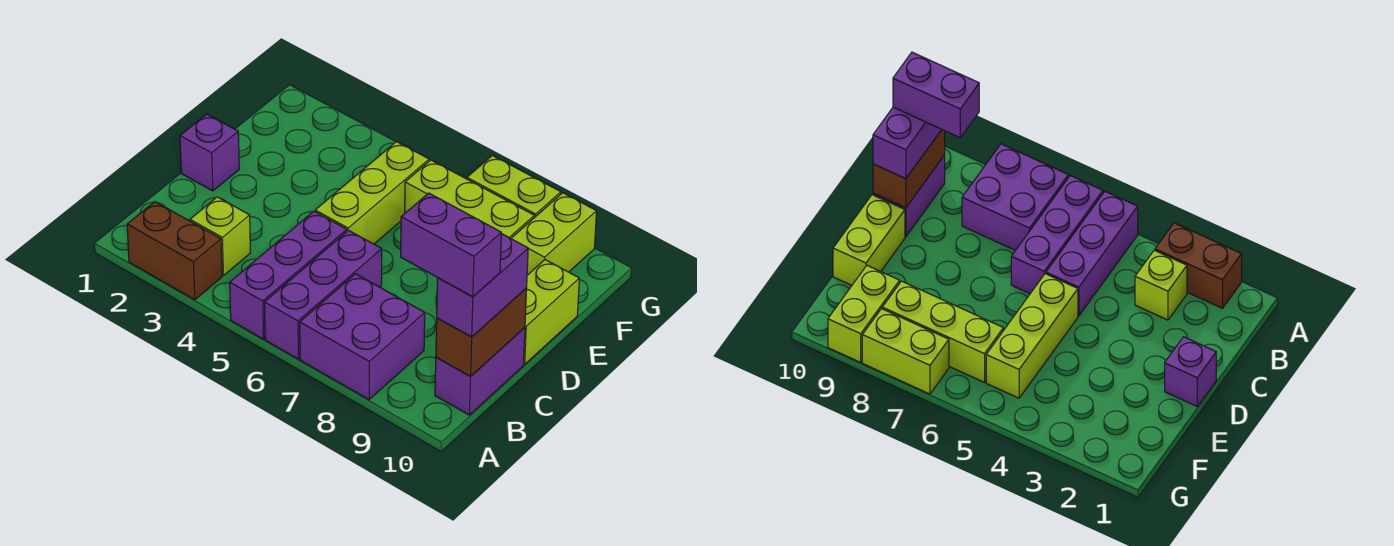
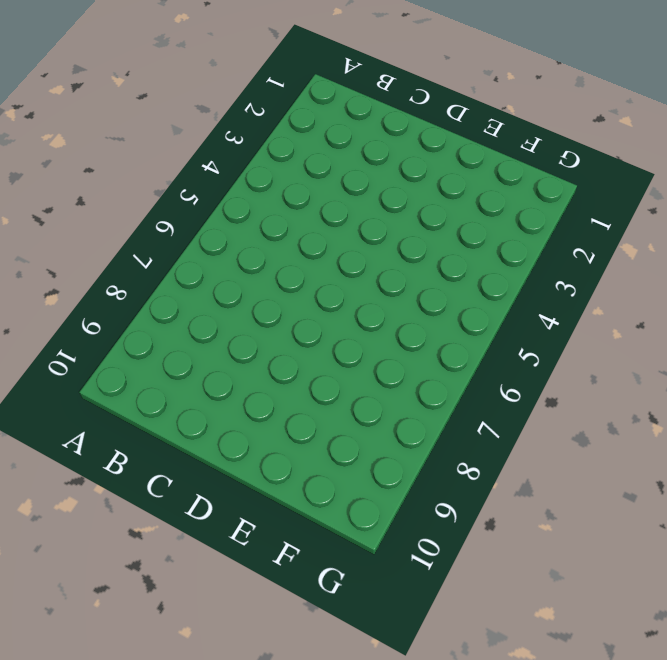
none -> brown brick A2:A3 level 1
none -> purple brick A5:C5 level 1
none -> purple brick A6:C6 level 1

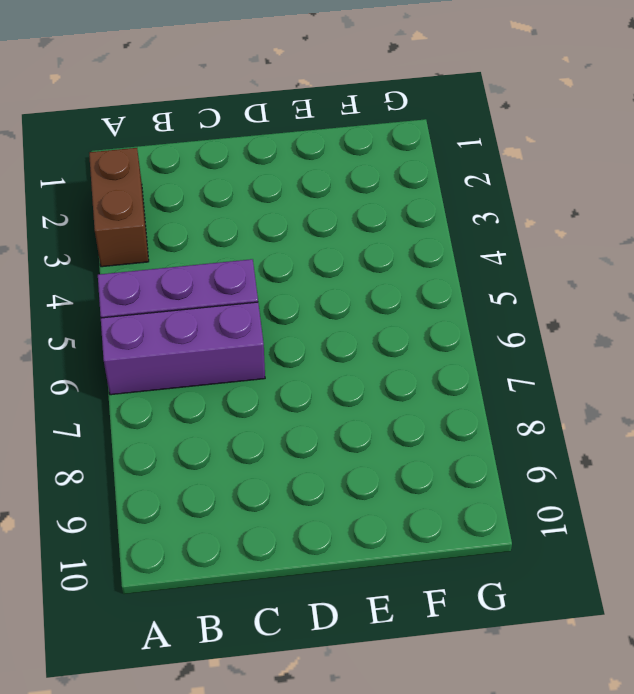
none -> purple brick A7:B8 level 1
none -> lime brick B3 level 1
none -> purple brick B10:C10 level 1

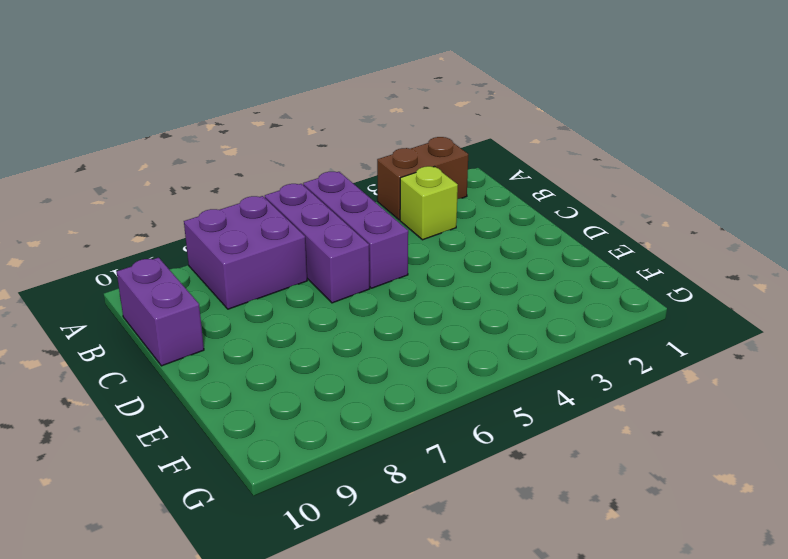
none -> purple brick D1 level 1
none -> lime brick D5:F5 level 1
none -> lime brick D10:E10 level 1

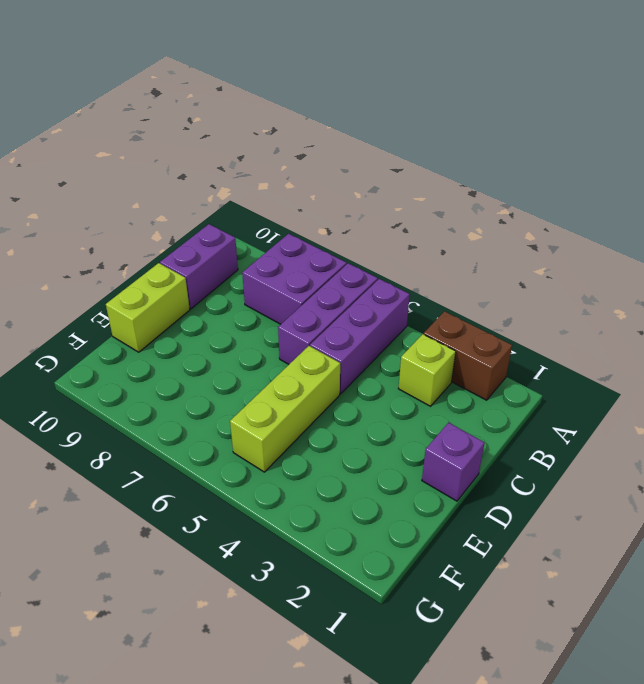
none -> lime brick F6:F8 level 1
none -> lime brick F9:G9 level 1
none -> lime brick G7:G8 level 1

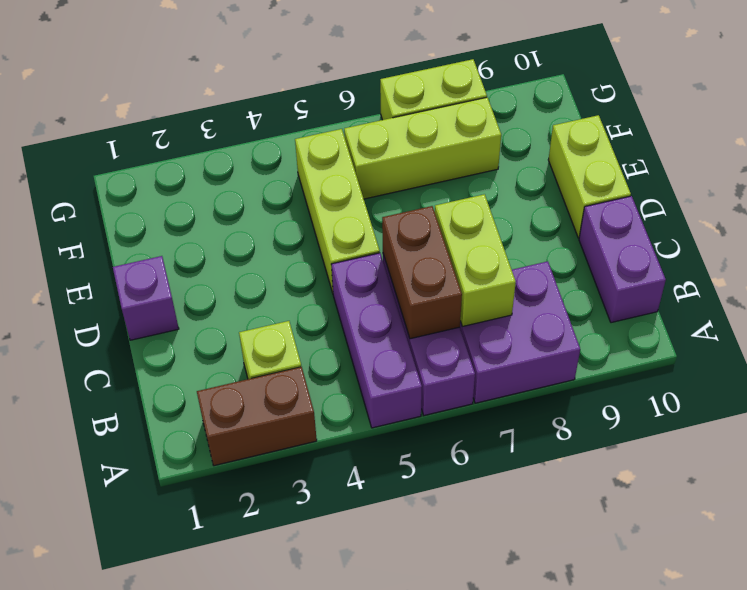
brown brick B6:C6 level 2 -> brown brick B10:C10 level 2
lime brick B7:C7 level 2 -> lime brick F9:G9 level 1
none -> purple brick B10:C10 level 3
none -> purple brick B9:B10 level 4

